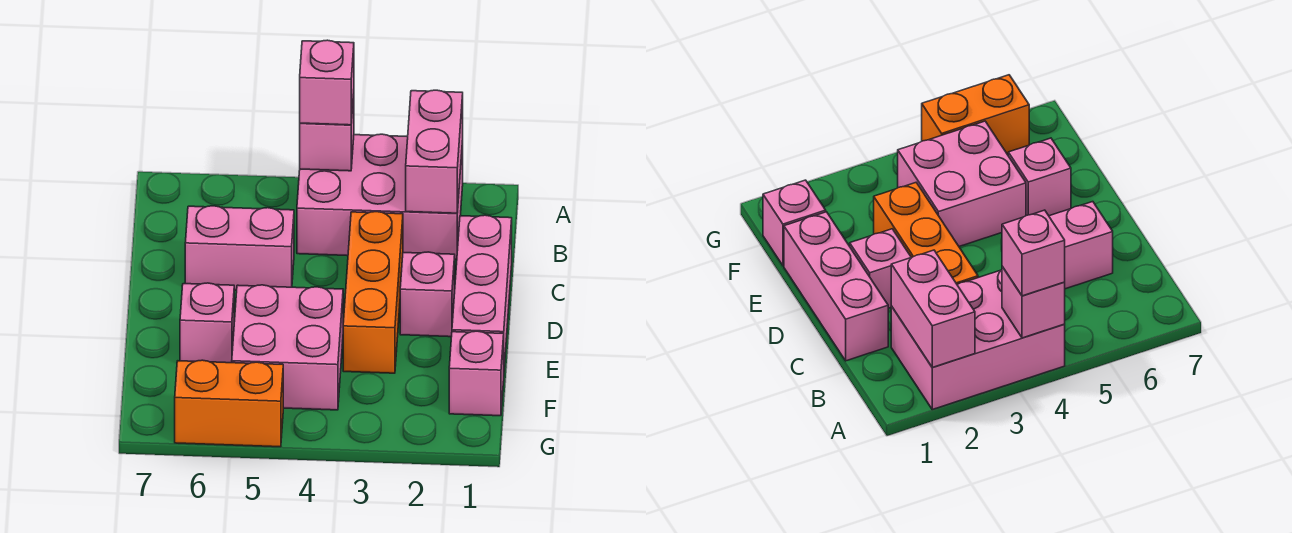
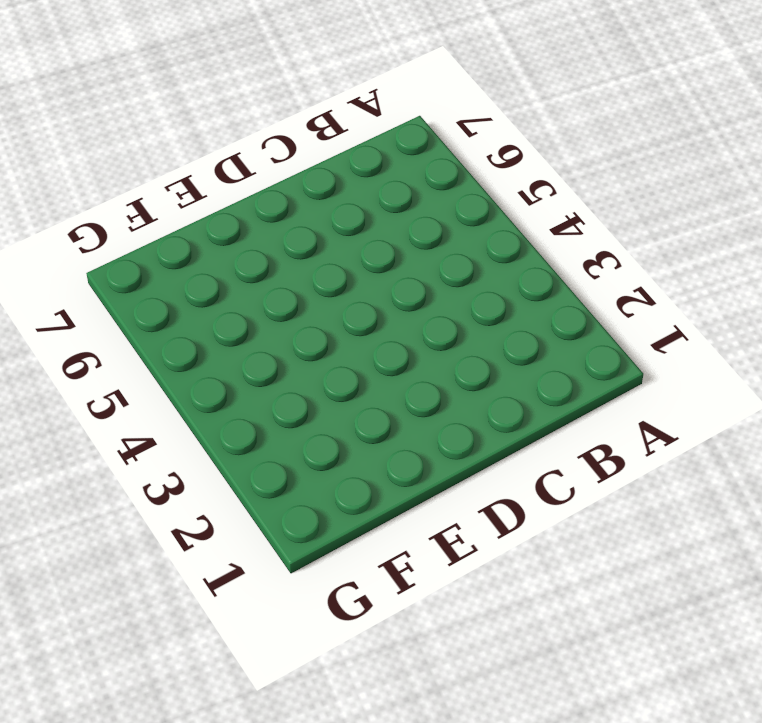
none -> pink brick A2:B4 level 1
none -> pink brick C1:E1 level 1
none -> orange brick C3:E3 level 1

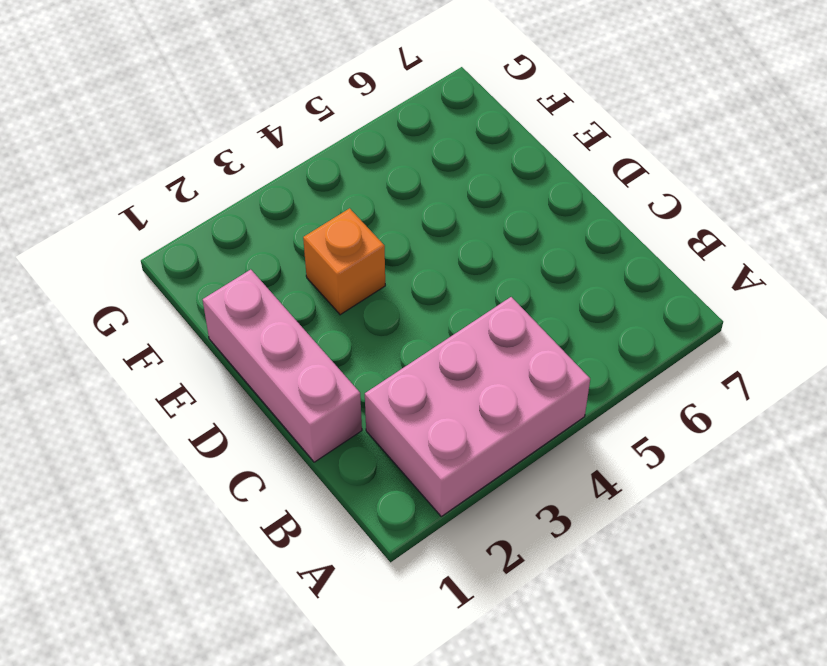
orange brick E3 level 1 -> orange brick C3:E3 level 1
none -> pink brick C5:C6 level 1
none -> pink brick D2 level 1
none -> pink brick E4:F5 level 1

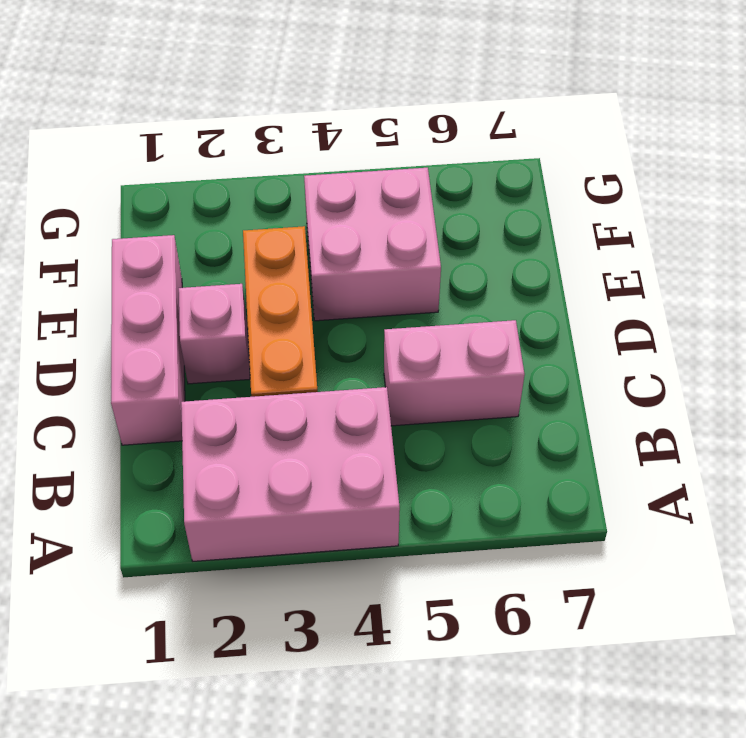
none -> pink brick E6 level 1
none -> pink brick F1 level 1
none -> orange brick G5:G6 level 1

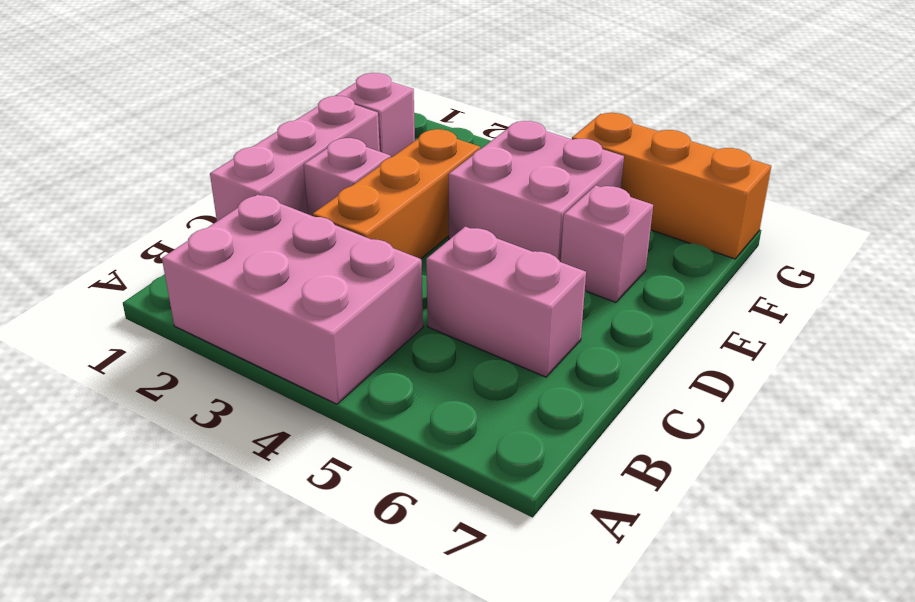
orange brick G5:G7 level 1 -> orange brick G5:G6 level 1
none -> pink brick A2:B2 level 2
none -> pink brick A4 level 2
none -> pink brick A4 level 3

